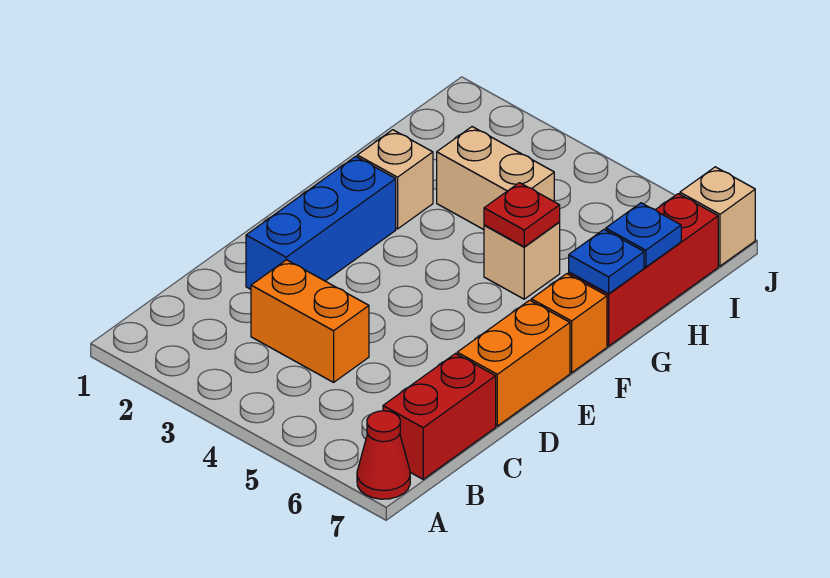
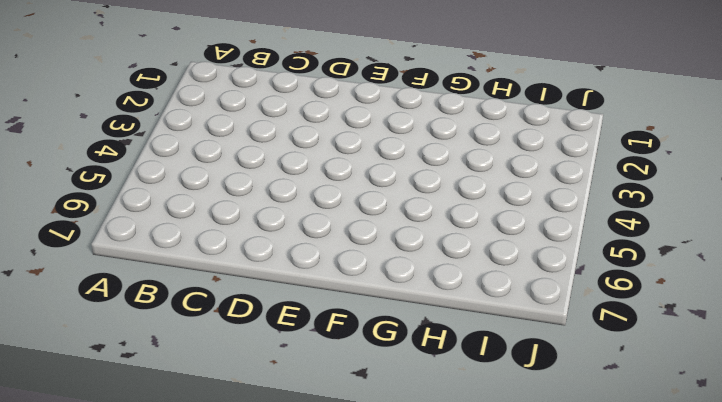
none -> red cone A7 level 1
none -> red brick B7:C7 level 1
none -> orange brick C3:C4 level 1

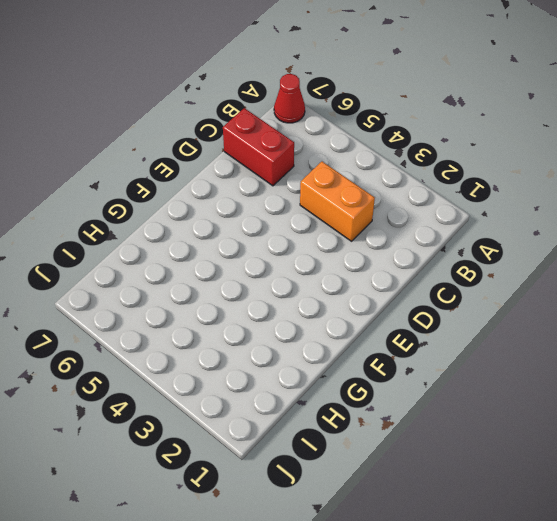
red brick C6:C7 level 1 -> red brick B7:C7 level 1
none -> blue brick D2:F2 level 1
none -> orange brick D7:E7 level 1
none -> orange brick F7 level 1

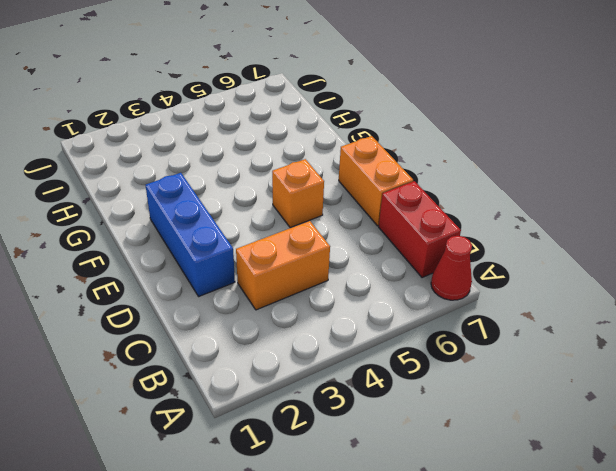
orange brick E5 level 1 -> orange brick F7 level 1
none -> tan brick G2 level 1
none -> tan brick G5 level 1
none -> red brick G7:I7 level 1

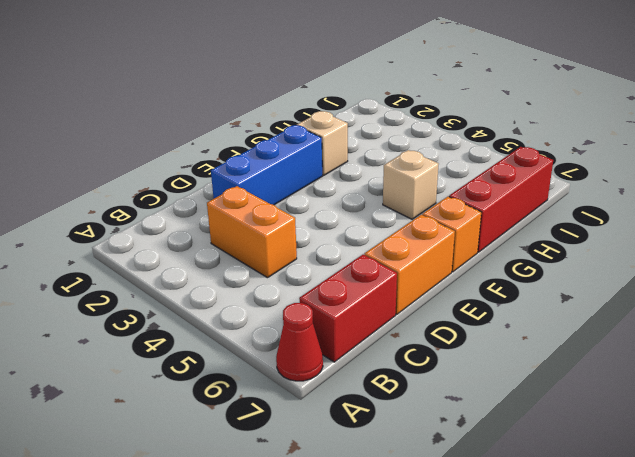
none -> tan brick H3:H4 level 1
none -> tan brick J7 level 1
none -> red plate G5 level 2

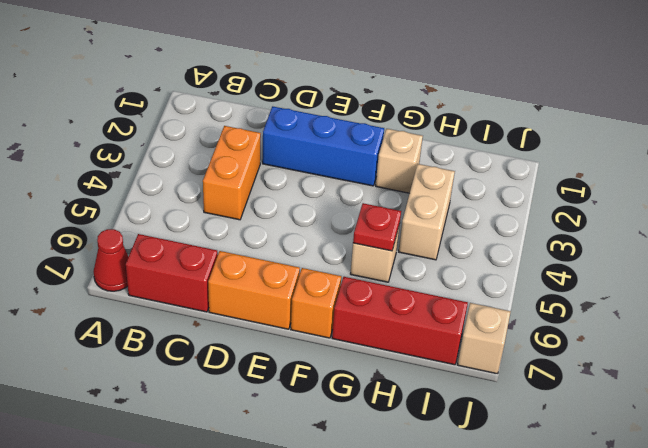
none -> blue plate G7 level 2
none -> blue plate H7 level 2

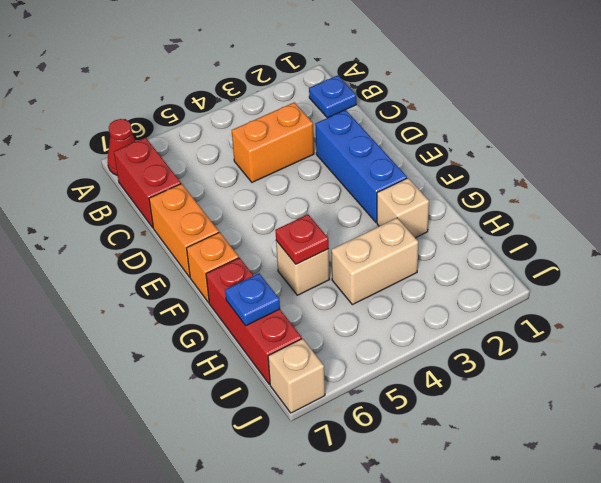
blue plate B1 level 1 -> blue plate G7 level 2

